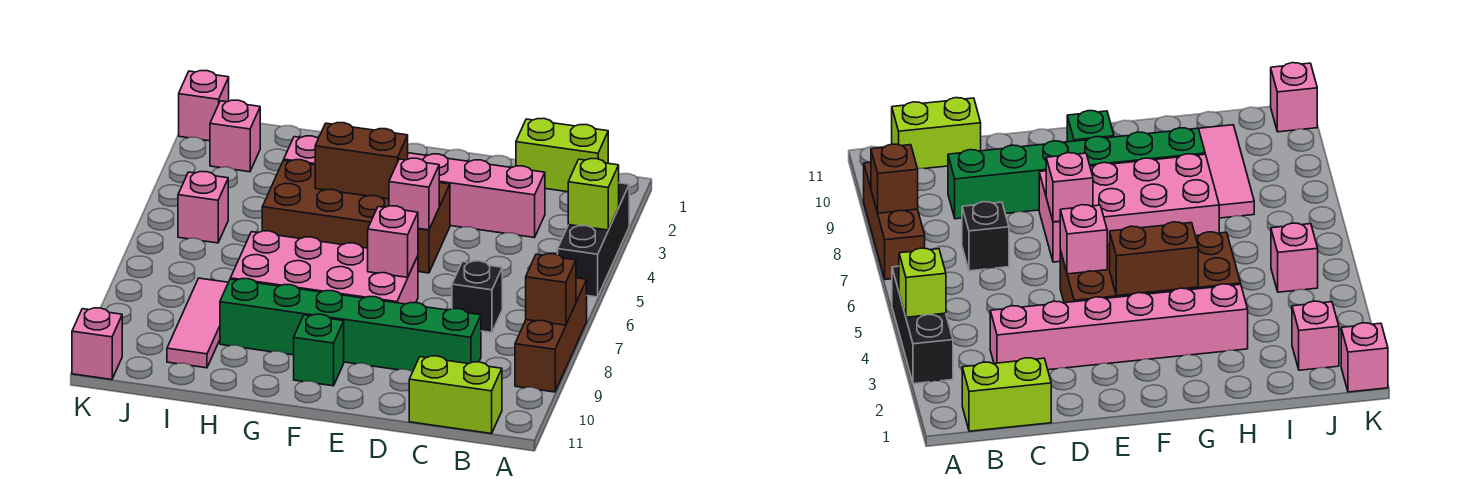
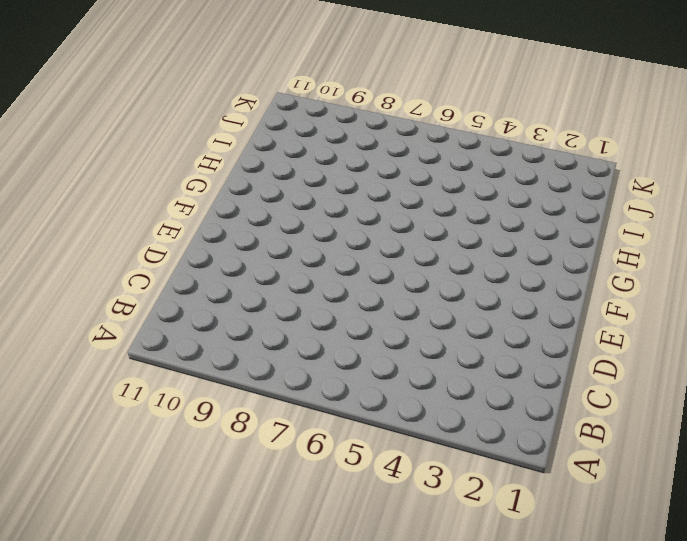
none -> black brick A3:A5 level 1
none -> brown brick A7:A9 level 1
none -> lime brick B1:C1 level 1

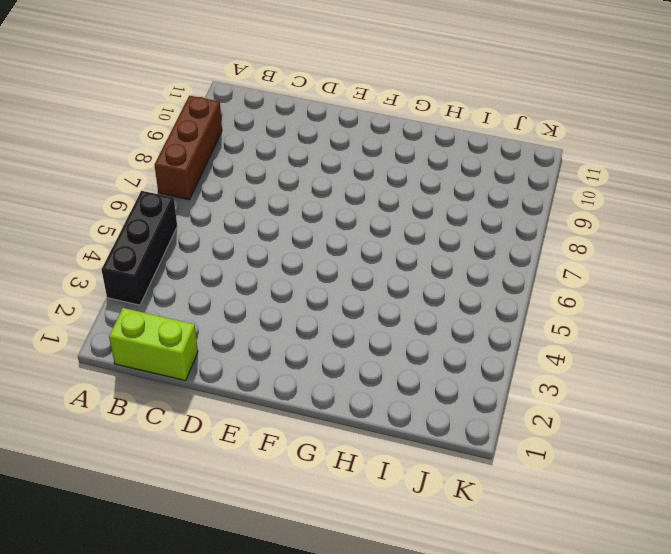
none -> lime brick B11:C11 level 1
none -> pink brick C3:H3 level 1
none -> black brick C7 level 1

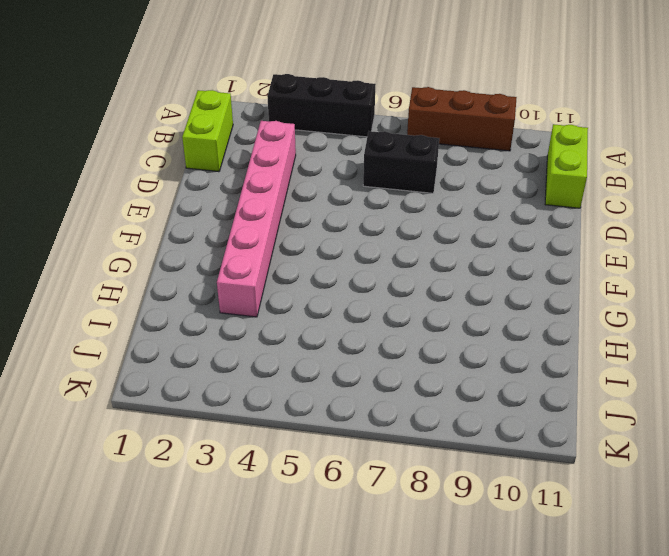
black brick C6:C7 level 1 -> black brick C7 level 1
none -> green brick C9:H9 level 1
none -> brown brick E4:H5 level 1
none -> pink brick E7:H8 level 1

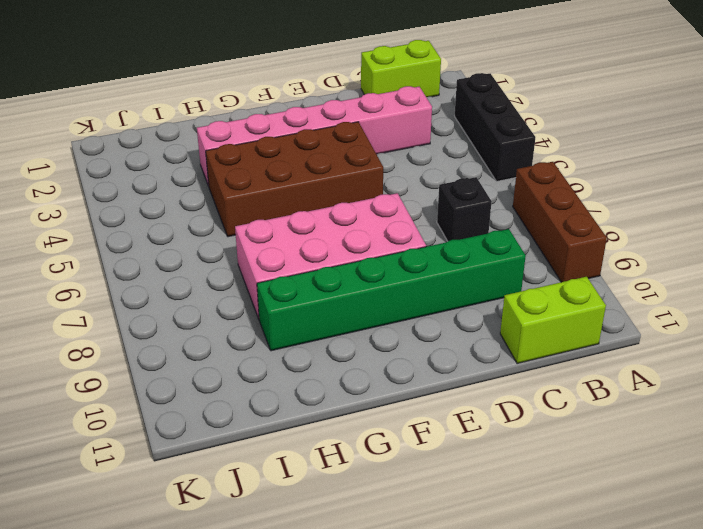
none -> green brick F10 level 1
none -> pink tile I8:I10 level 1
none -> pink brick J2 level 1

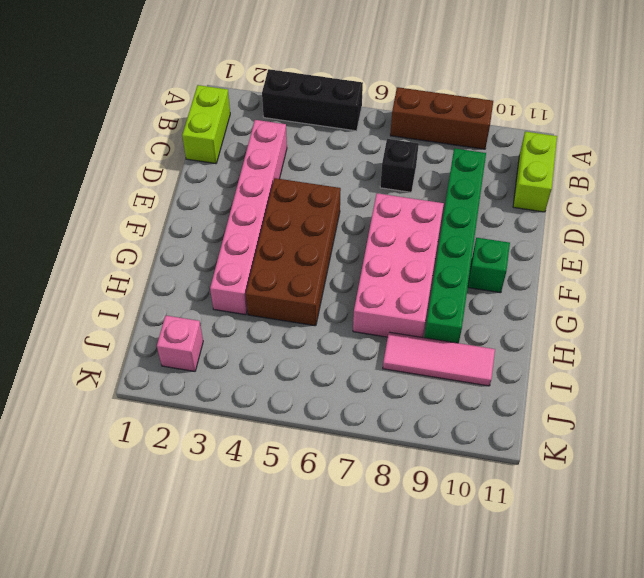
none -> pink brick J5 level 1
none -> pink brick K1 level 1
none -> pink brick K11 level 1

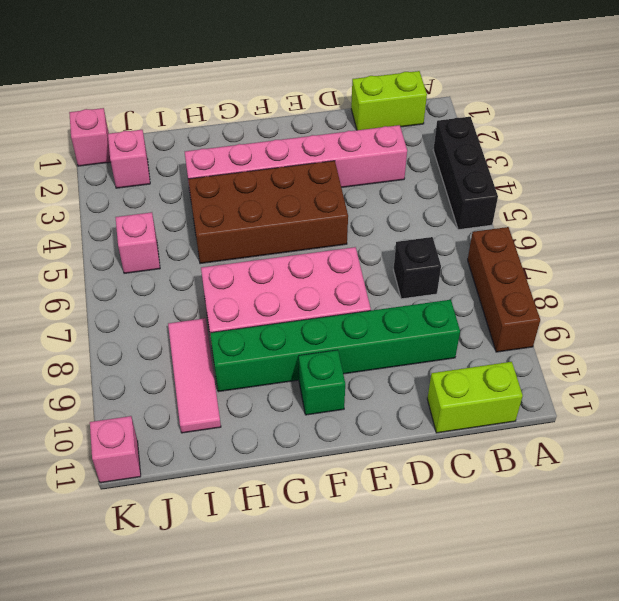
none -> lime brick A4 level 2
none -> brown brick A8 level 2
none -> pink brick E5 level 2

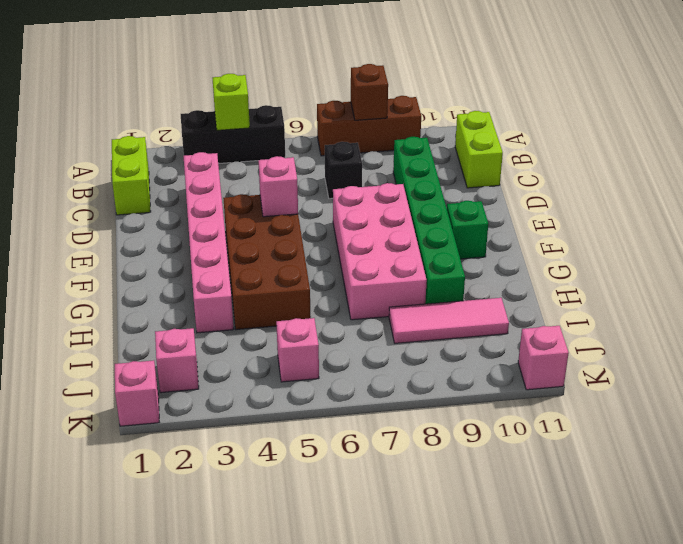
none -> pink brick E7 level 2
none -> brown brick F4:G4 level 2

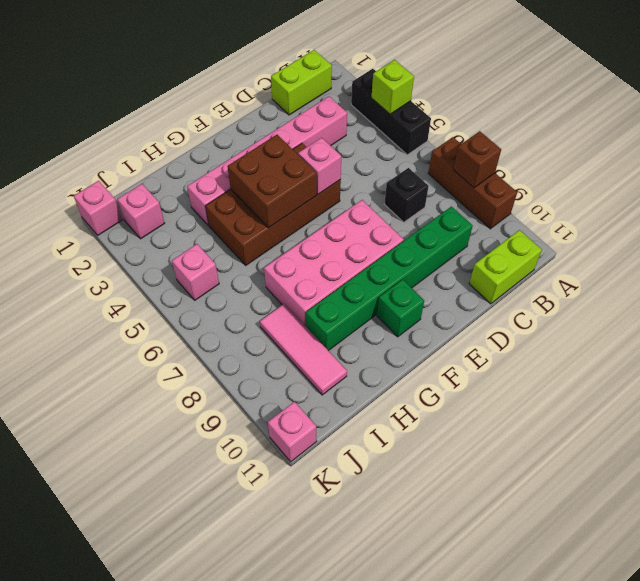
brown brick F4:G5 level 2 -> brown brick F4:G4 level 2
none -> pink brick E7 level 2

